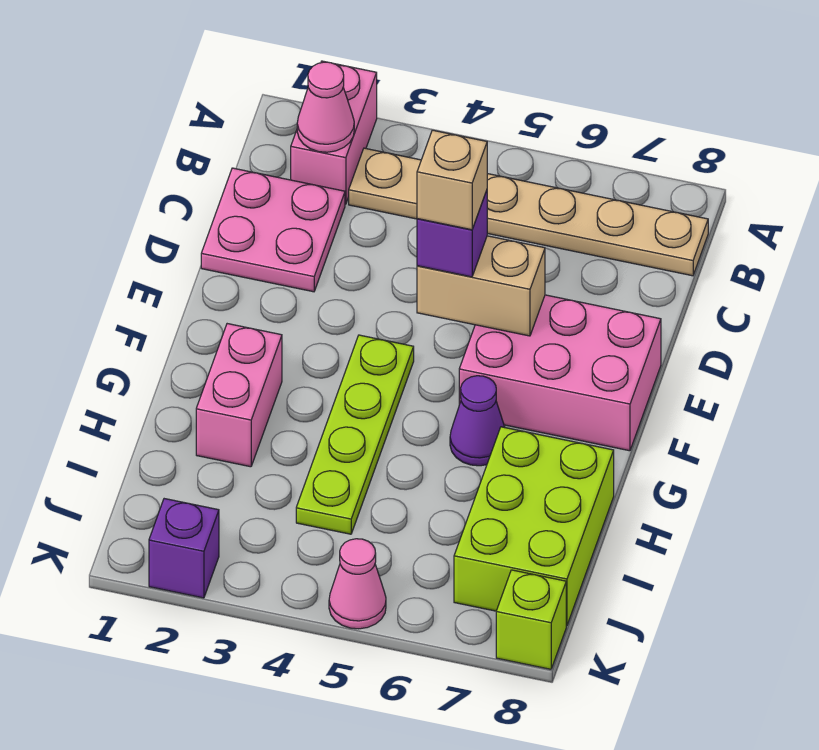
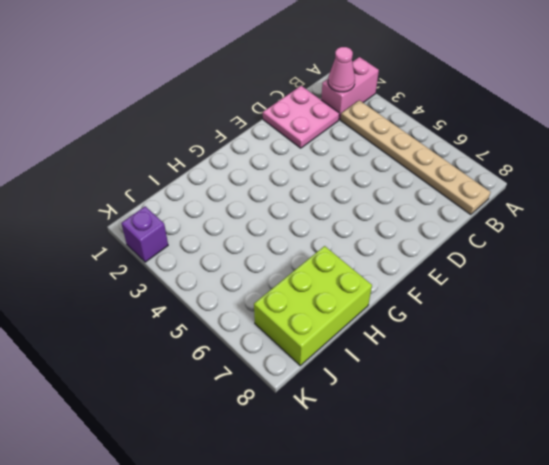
none -> pink brick E6:F8 level 1
none -> lime plate F4:I4 level 1
none -> pink brick G2:H2 level 1

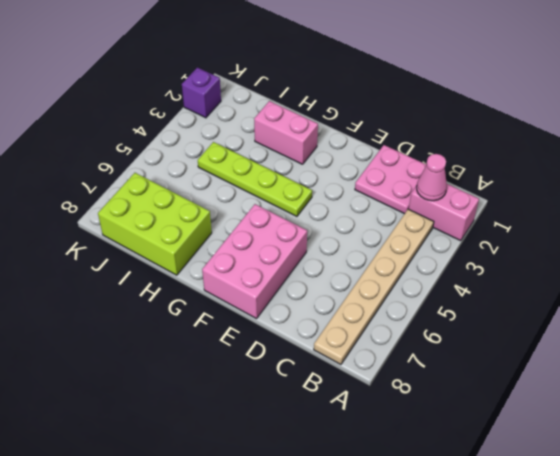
none -> purple cone G6 level 1
none -> pink cone K5 level 1
none -> lime brick K8 level 1

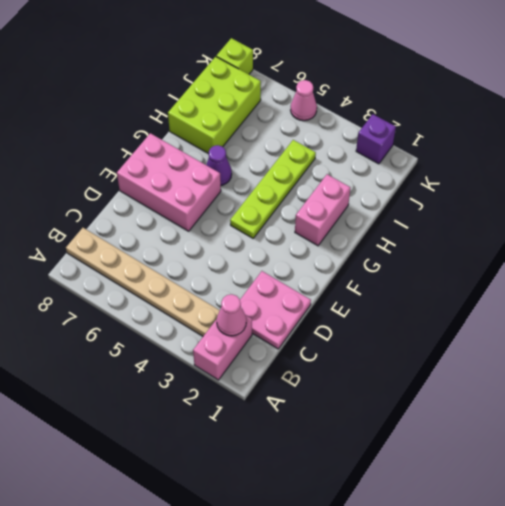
none -> tan brick E5:E6 level 2
none -> purple brick E5 level 3
none -> tan brick E5 level 4

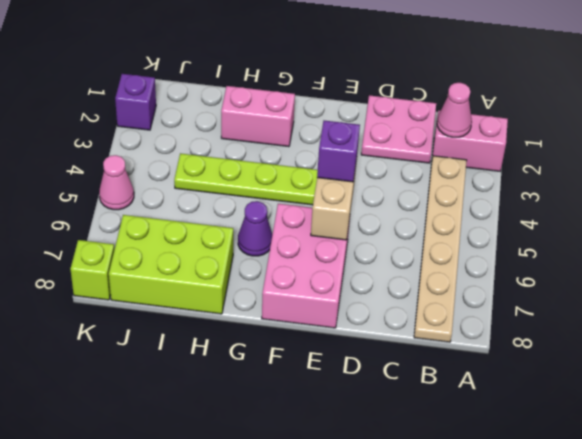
none -> tan brick E5 level 4

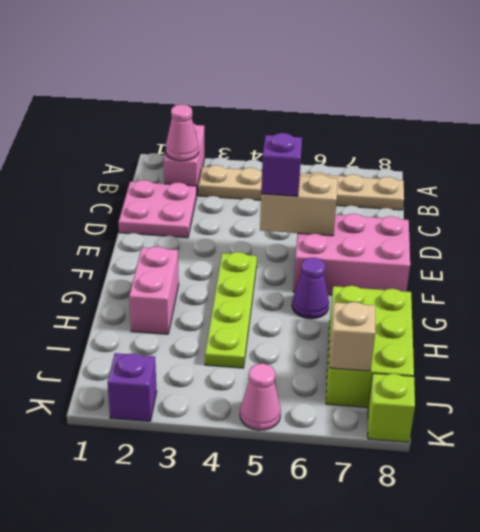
tan brick J7 level 2 -> tan brick E5 level 4

